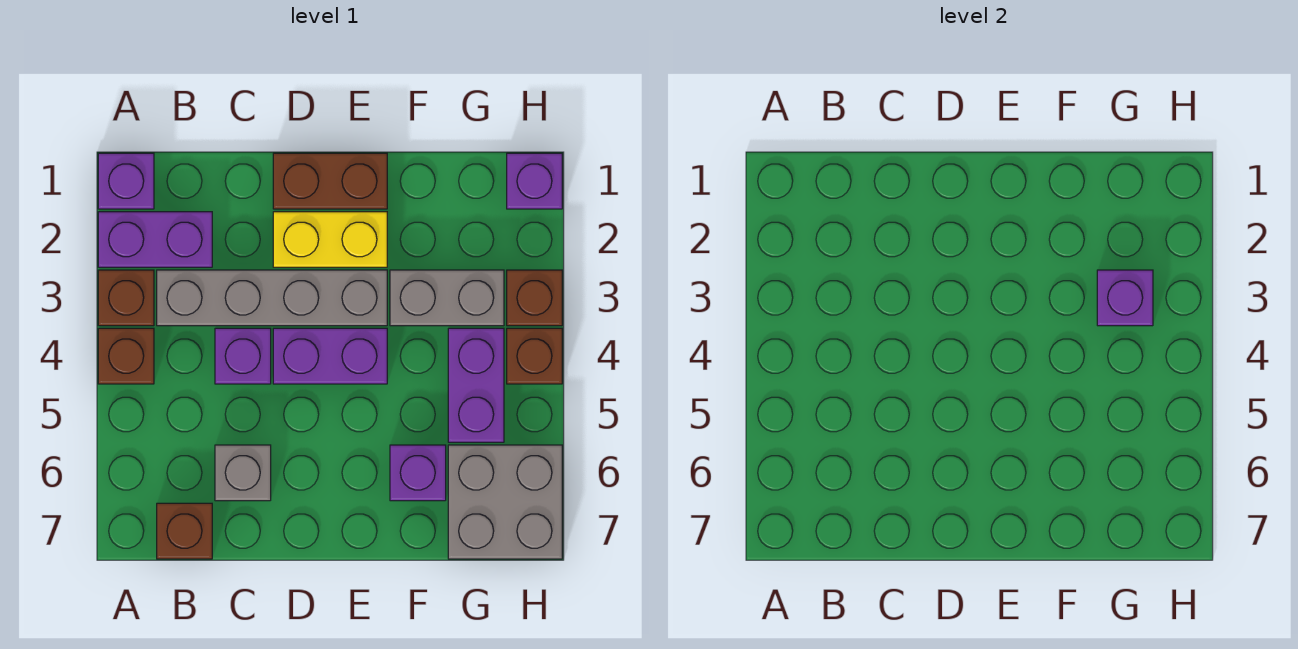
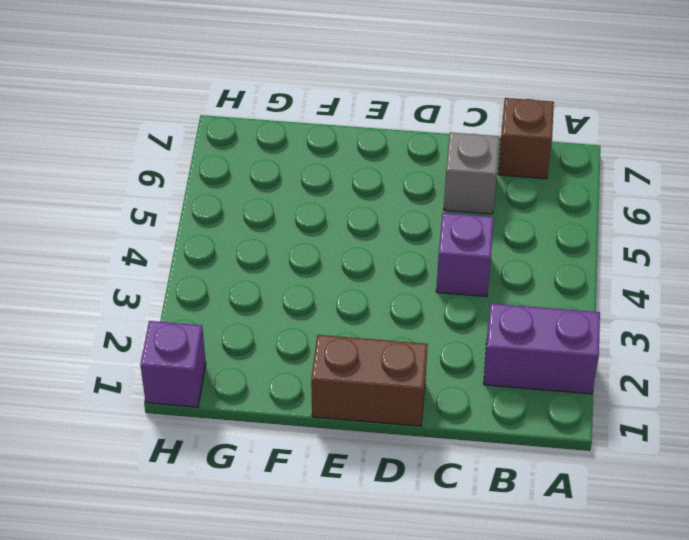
none -> purple brick A1 level 1
none -> brown brick A3 level 1
none -> brown brick A4 level 1

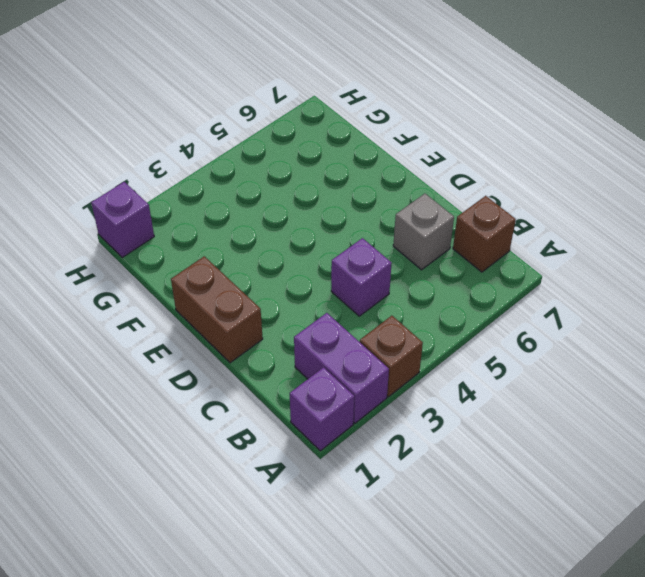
none -> brown brick A4 level 1
none -> grey brick B3:E3 level 1
none -> yellow brick D2:E2 level 1

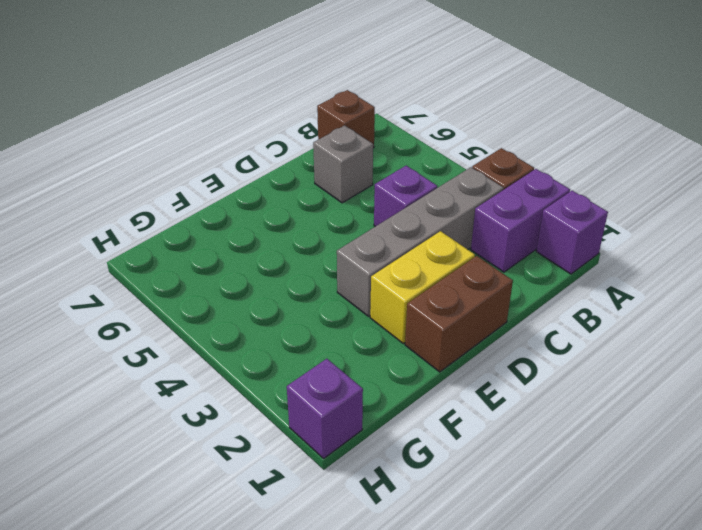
none -> brown brick A4 level 1
none -> purple brick D4:E4 level 1
none -> grey brick F3:G3 level 1

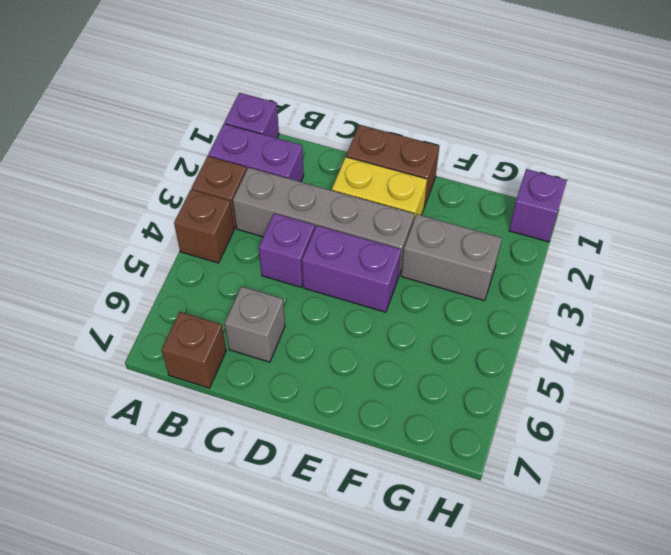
none -> purple brick F6 level 1
none -> purple brick G4:G5 level 1
none -> grey brick G6:H7 level 1

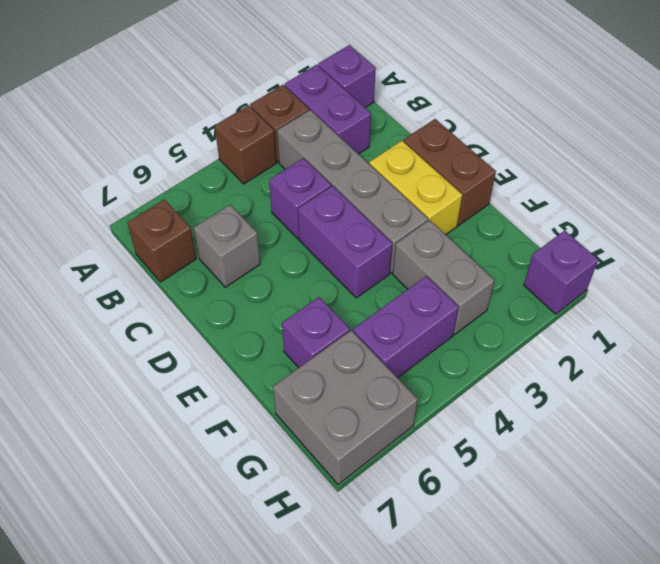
none -> brown brick H3 level 1
none -> brown brick H4 level 1
none -> purple brick G3 level 2

